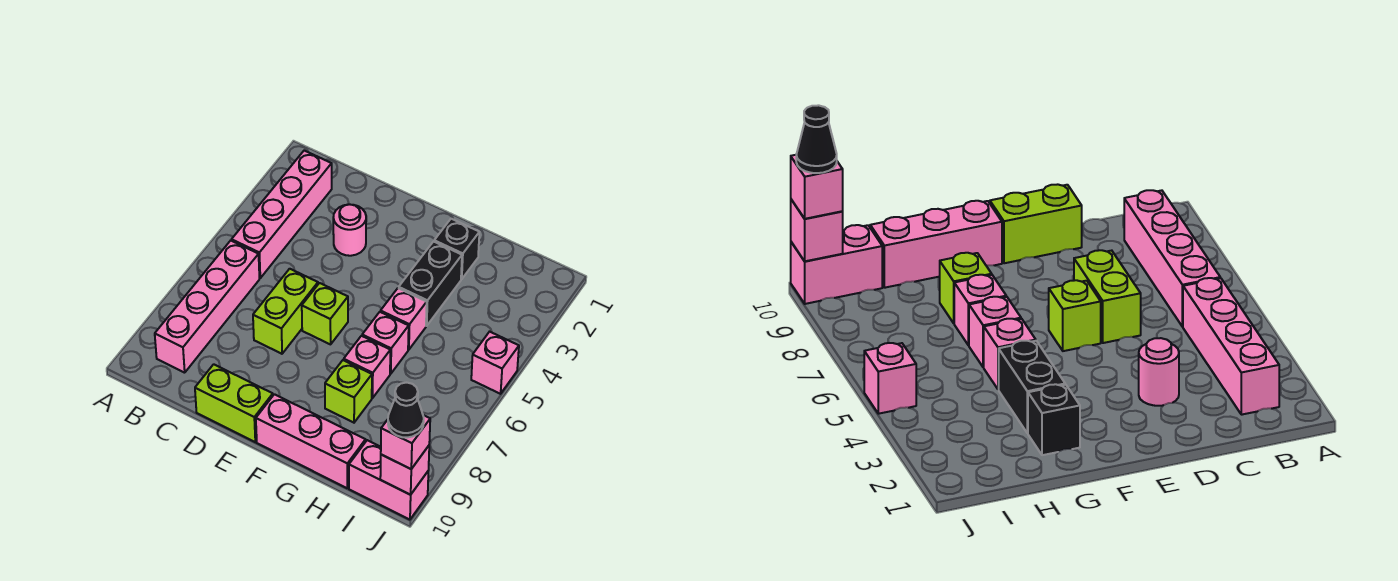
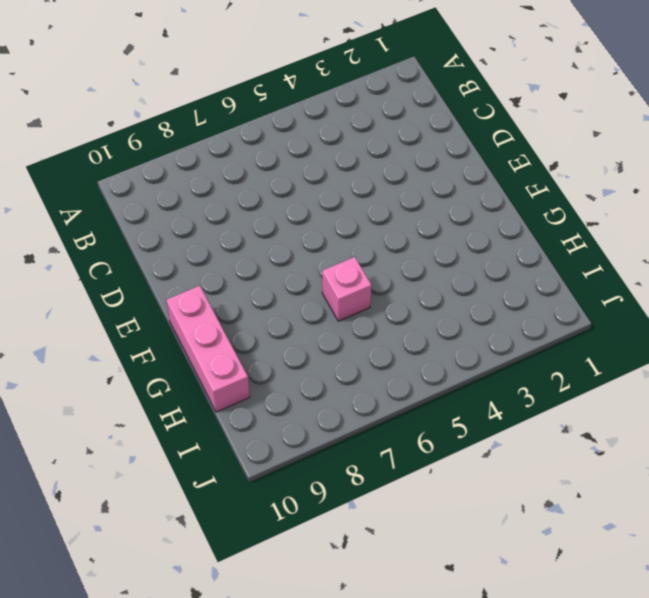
none -> pink brick B2:B5 level 1
none -> pink brick B6:B9 level 1
none -> pink round brick D3 level 1

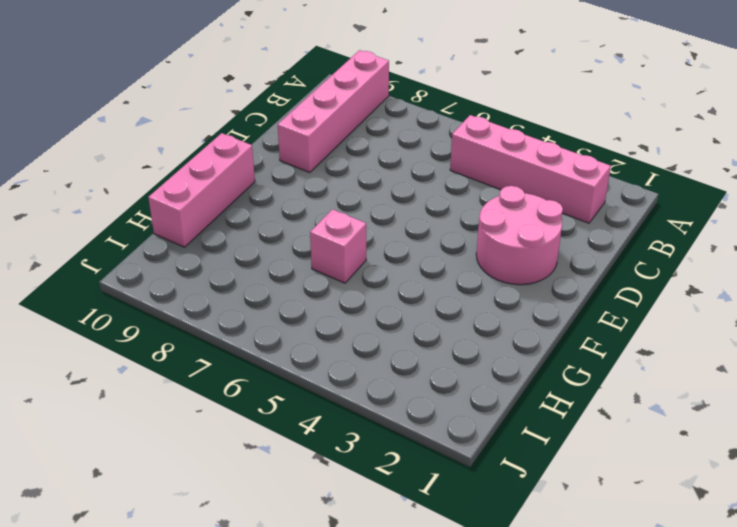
pink brick A9:D9 level 1 -> pink brick B6:B9 level 1
pink round brick D2:E3 level 1 -> pink round brick D3 level 1
none -> lime brick D6:D7 level 1
none -> lime brick D10:E10 level 1
none -> lime brick E6 level 1

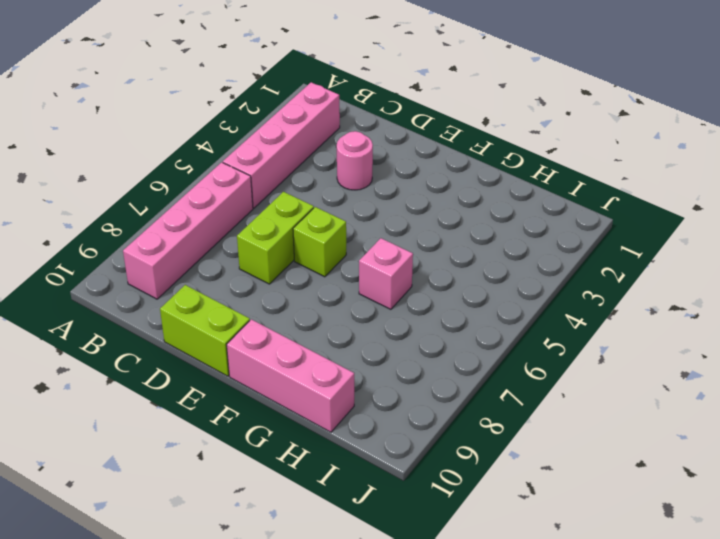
none -> black brick G2 level 1
none -> black brick G3:G4 level 1
none -> pink brick G5 level 1

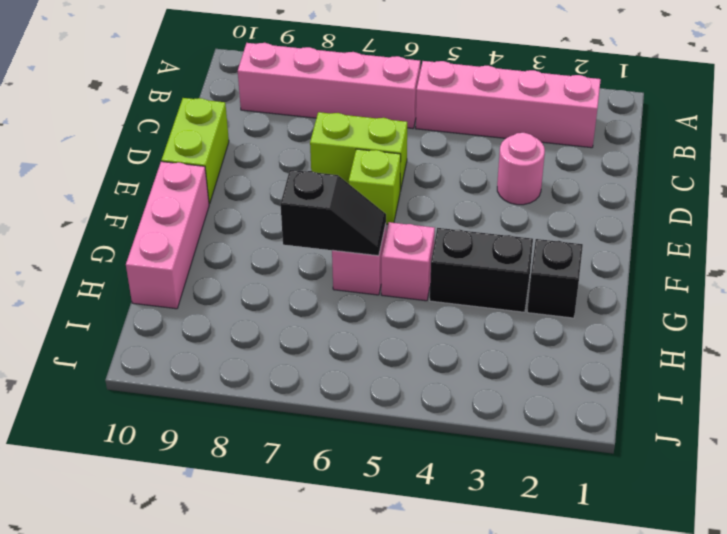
black slope G6:G7 level 2 top 7 -> none
none -> pink brick G7 level 1
none -> lime brick G8 level 1
none -> pink brick I10:J10 level 1

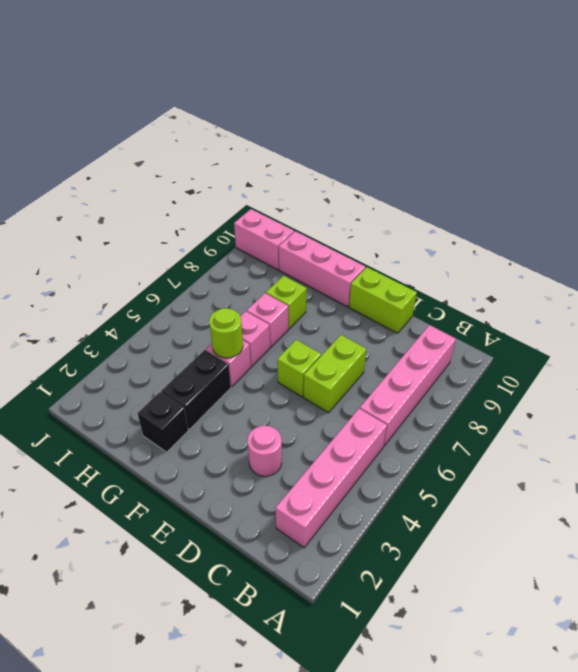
lime round brick G5 level 2 -> none
none -> pink brick J5 level 1
none -> pink brick J10 level 2
none -> pink brick J10 level 3

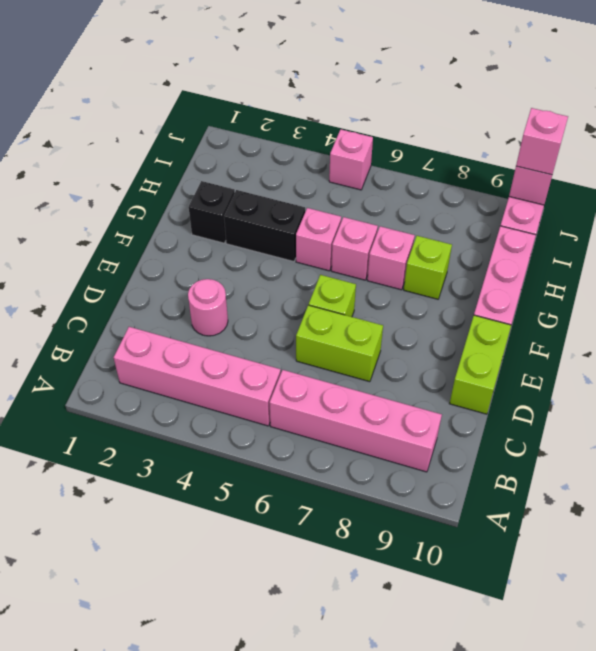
none -> black cone J10 level 4

